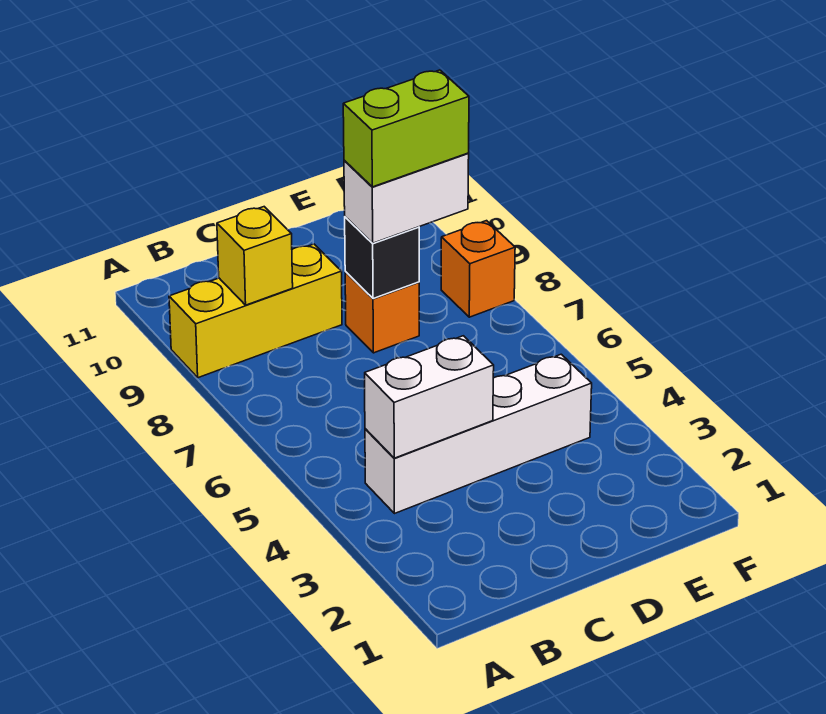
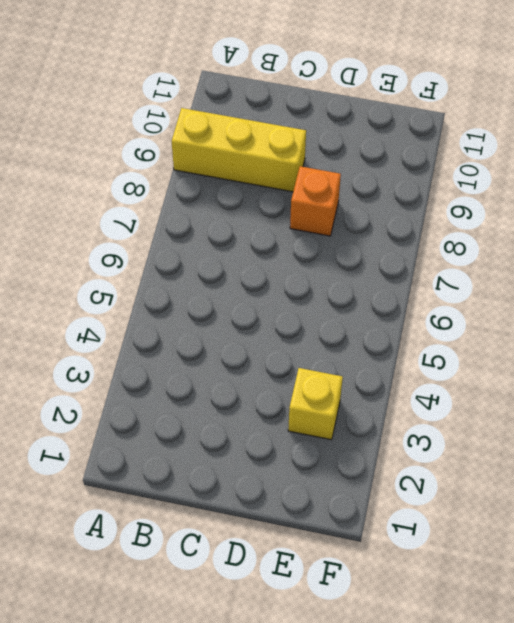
yellow brick E3 level 1 -> yellow brick B9 level 2
none -> white brick B4:E4 level 1
none -> orange brick F8 level 1

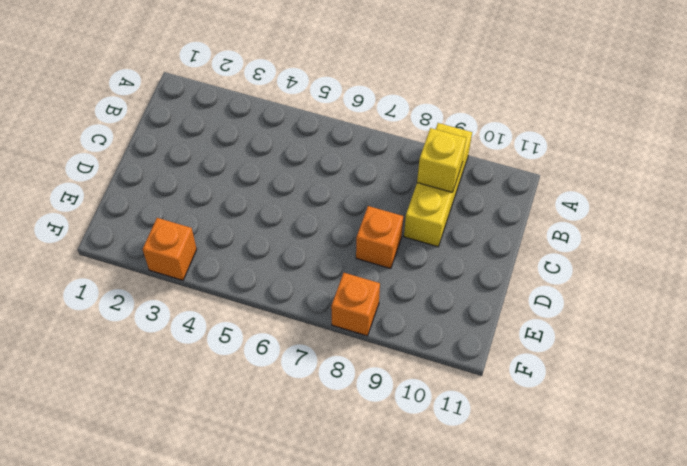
orange brick F3 level 1 -> none
none -> white brick B4:E4 level 1
none -> white brick B4:C4 level 2

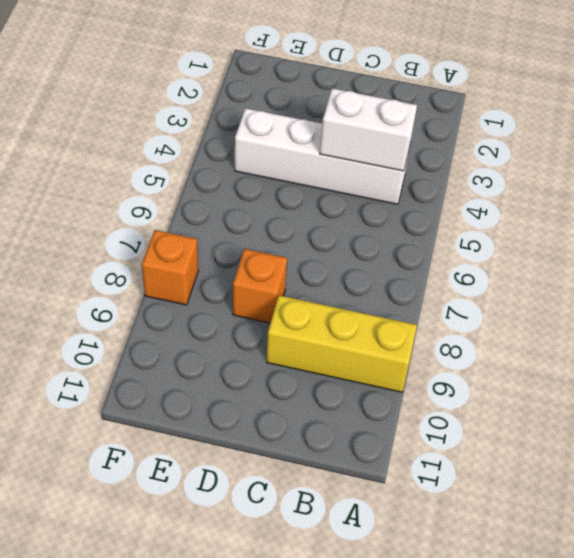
none -> yellow brick B9 level 2
none -> black brick D8 level 2

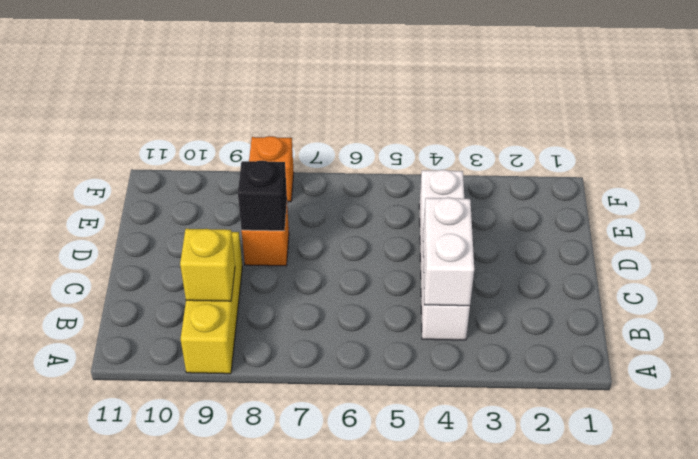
none -> white brick D8:E8 level 3
none -> lime brick D8:E8 level 4

